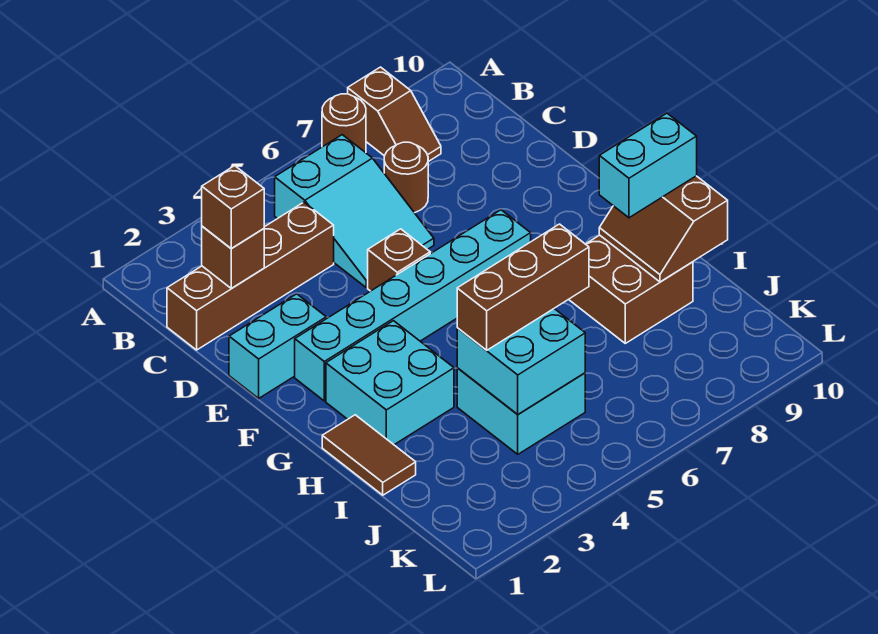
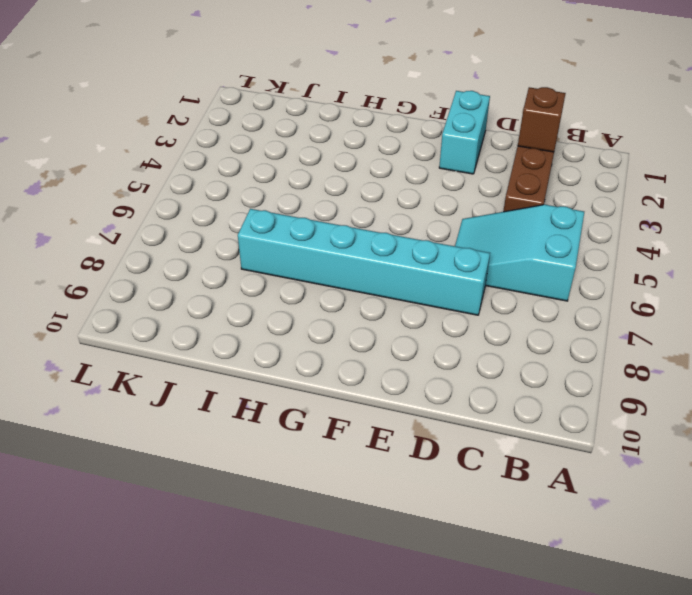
cyan brick D7:I7 level 1 -> cyan brick F2:F7 level 1
none -> brown round brick A7 level 1
none -> brown slope A8:B8 level 1 top A
none -> brown round brick C7 level 1

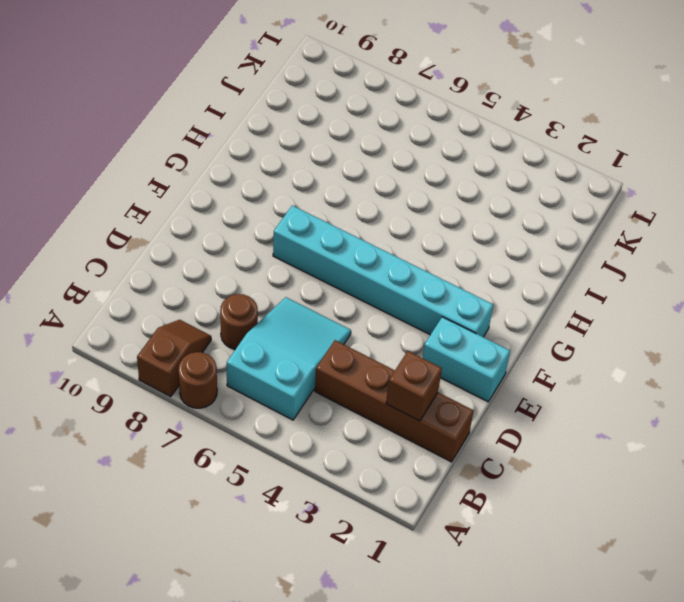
none -> brown brick E5 level 1
none -> cyan brick G2:H3 level 1
none -> brown tile H1:I1 level 1

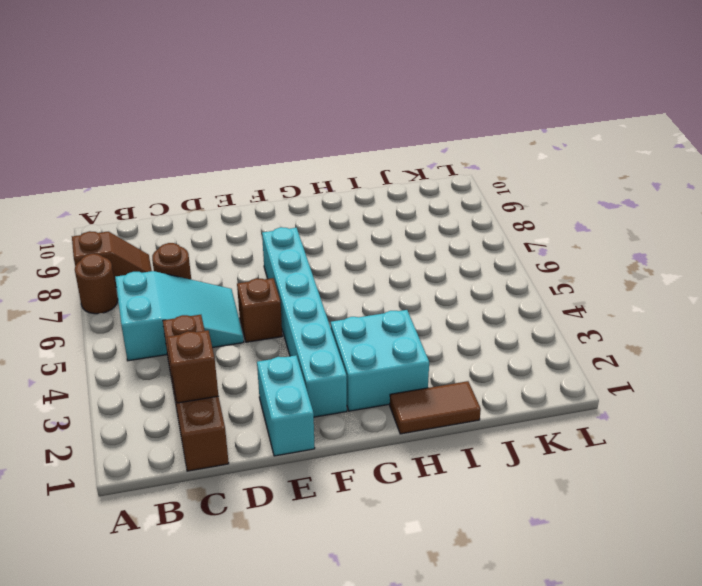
none -> brown brick H8:I9 level 1
none -> cyan brick I4:J5 level 1
none -> brown slope H9:I10 level 2 top 10

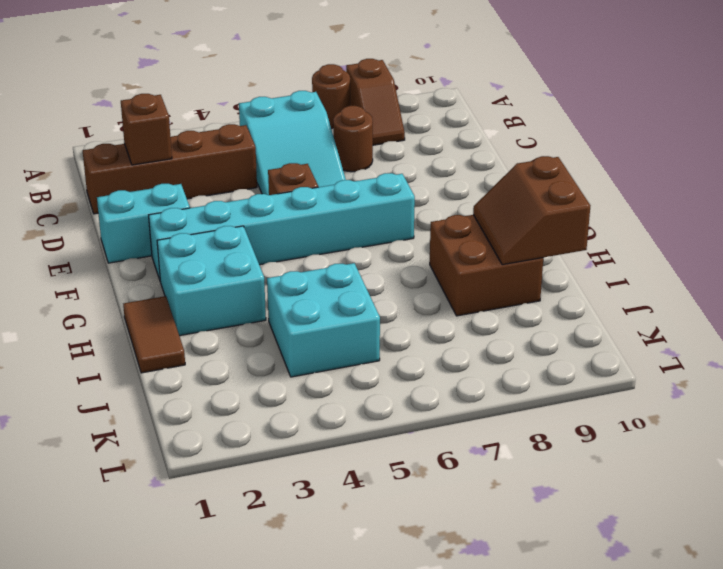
none -> cyan brick I4:J5 level 2
none -> brown brick C2 level 3
none -> cyan brick H9:H10 level 3

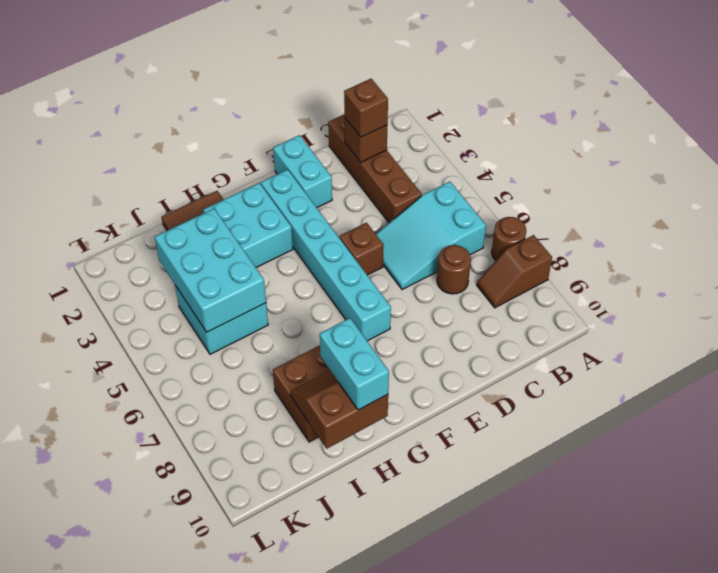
cyan brick I3:J5 level 2 -> cyan brick I4:J5 level 2
none -> brown brick I4:I6 level 3

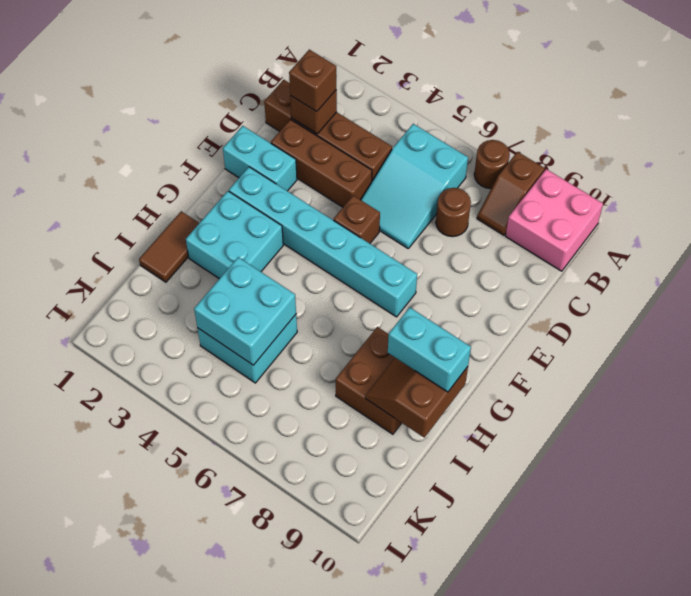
pink brick A9:B10 level 1 -> none
brown brick D2:D4 level 1 -> brown brick I4:I6 level 3

